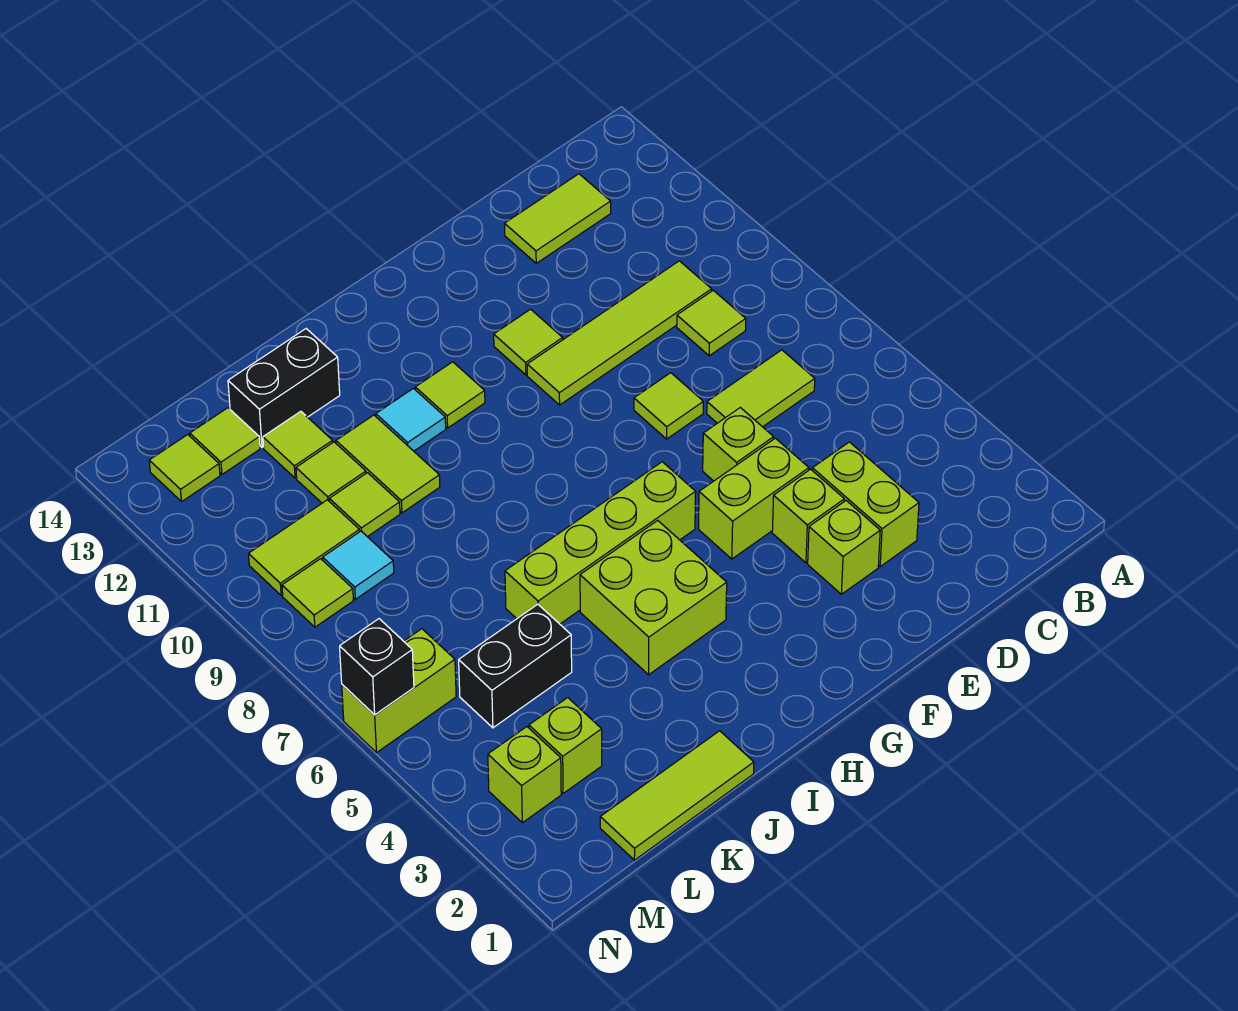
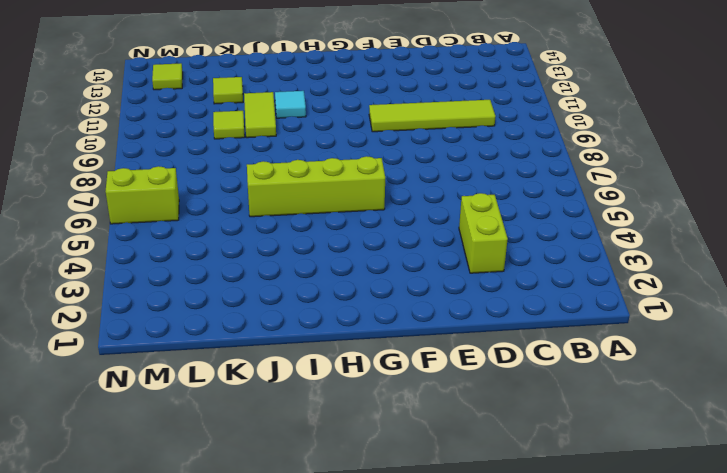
none -> lime tile C7:D7 level 1
none -> lime tile C9 level 1
none -> lime tile C13:D13 level 1
none -> lime brick E3 level 1

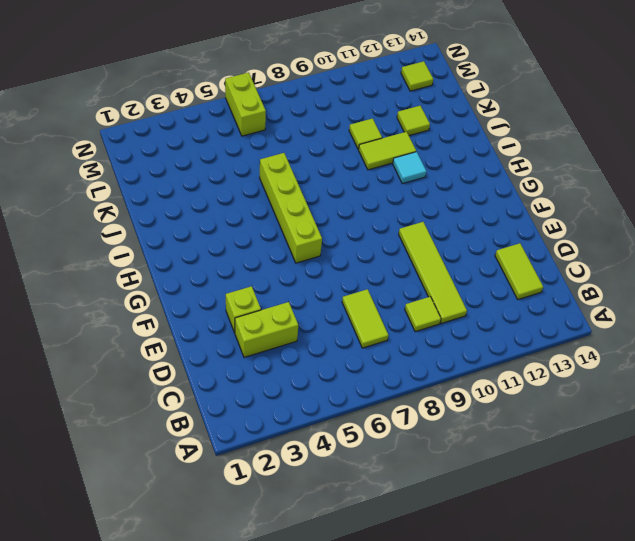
none -> lime brick E4 level 1
none -> lime brick E5:F5 level 1
none -> lime brick E6 level 1
none -> lime tile E8 level 1

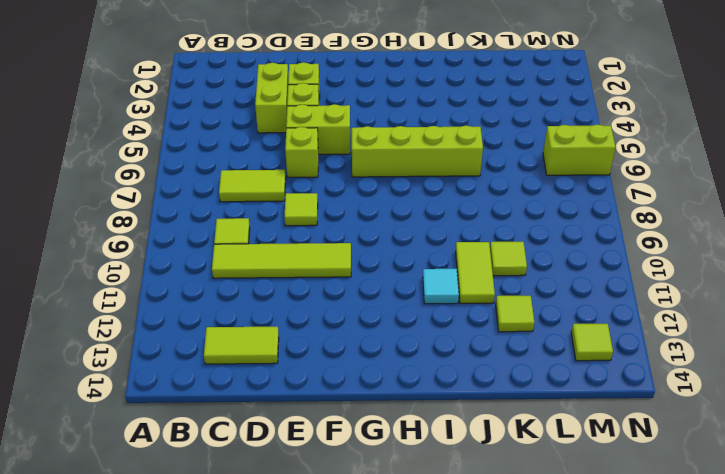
none -> lime tile F11 level 1
none -> lime brick H4:I5 level 1
none -> lime tile H11 level 1
none -> lime tile J1:L1 level 1

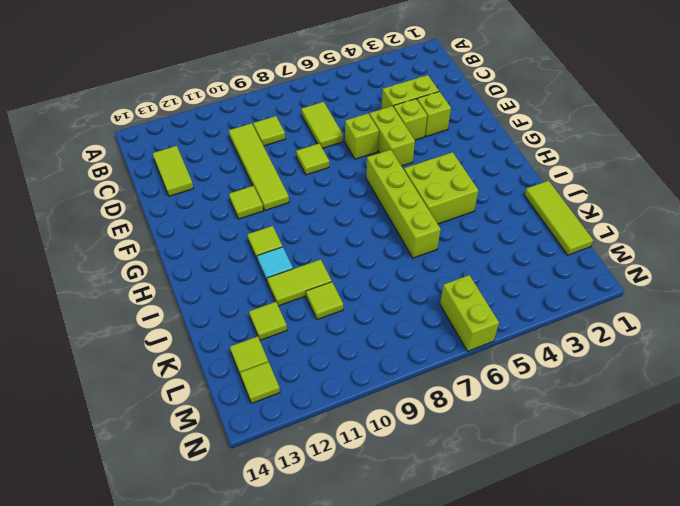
none -> black brick J13:K13 level 1
none -> black brick K5:L5 level 1
none -> lime tile K11 level 1
none -> lime brick L3 level 1

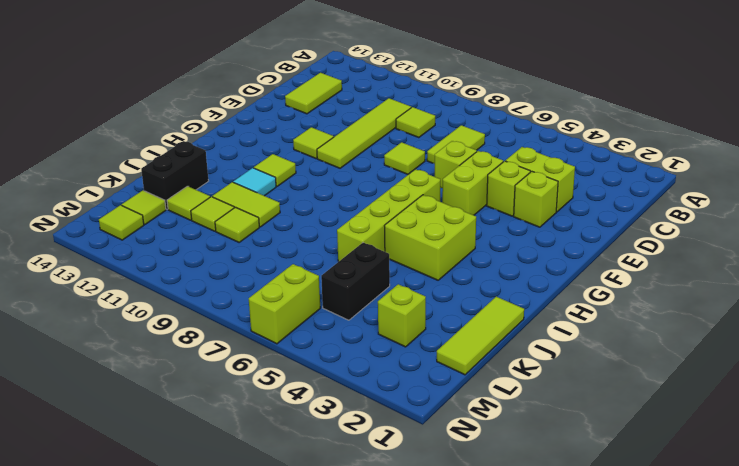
none -> cyan tile L9 level 1
none -> lime tile L10:M10 level 1
none -> lime brick M3 level 1
none -> lime tile M9 level 1

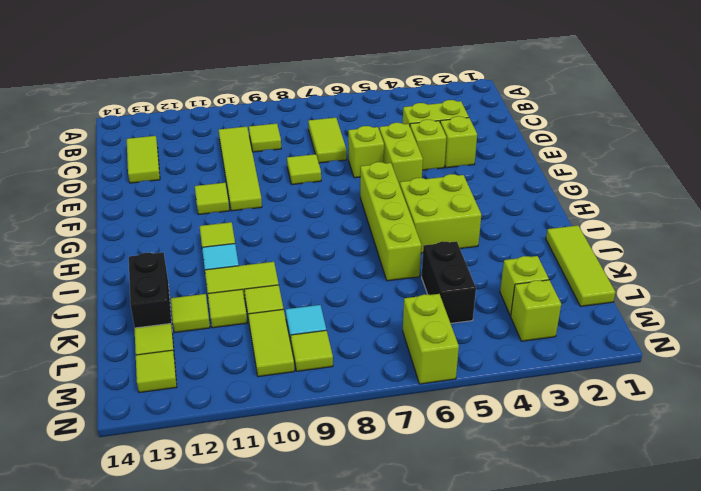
none -> black brick N6 level 2

